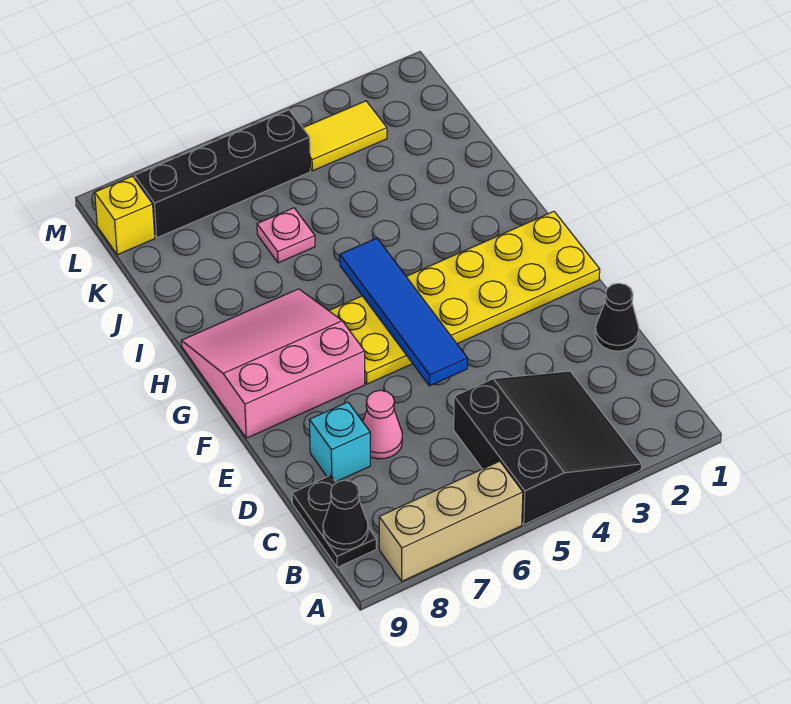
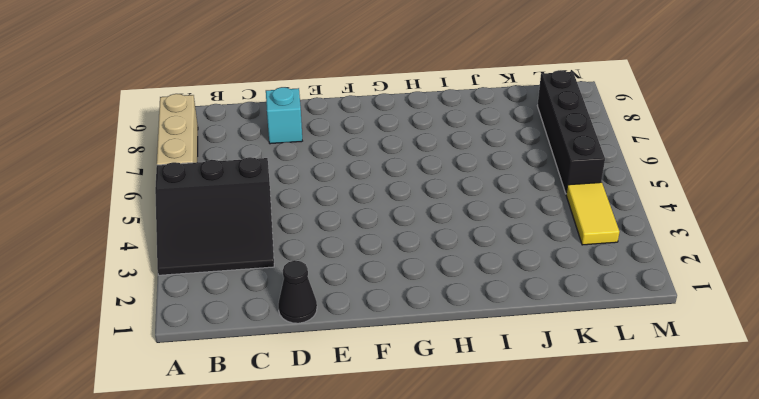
none -> black plate B9:C9 level 1
none -> pink cone D7 level 1
none -> yellow plate F1:G6 level 1

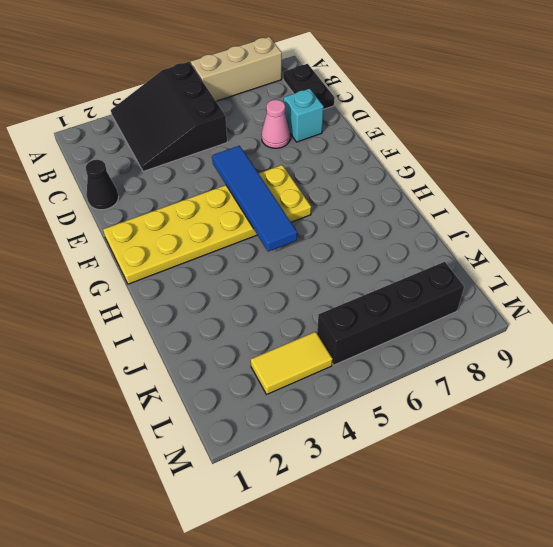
none -> pink slope F7:H9 level 1 top F
none -> pink plate J6 level 1
none -> yellow brick L9 level 1

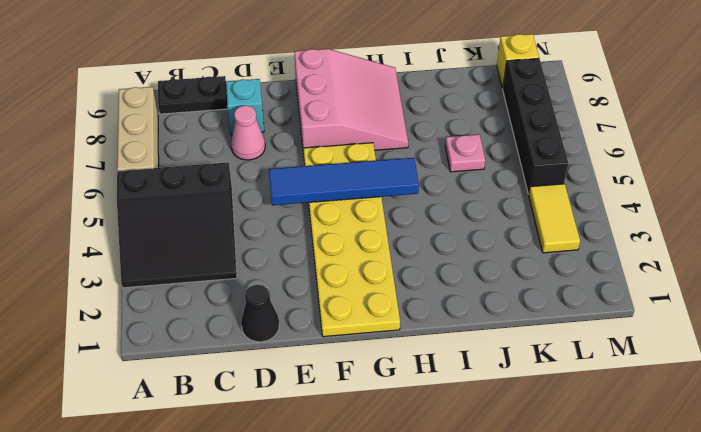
none -> black cone B9 level 2

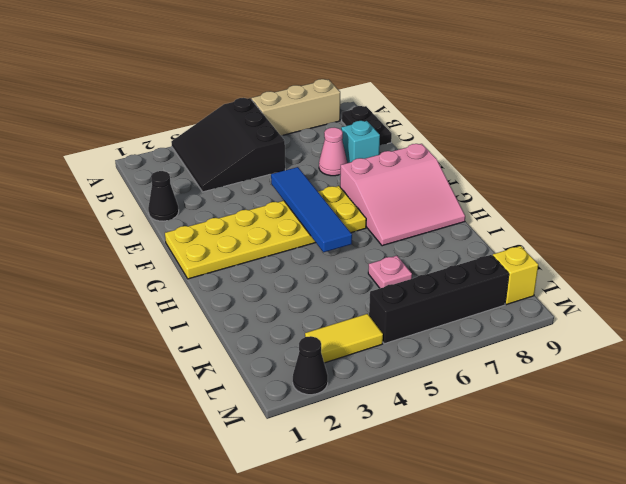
black cone M2 level 1 -> black cone B9 level 2

